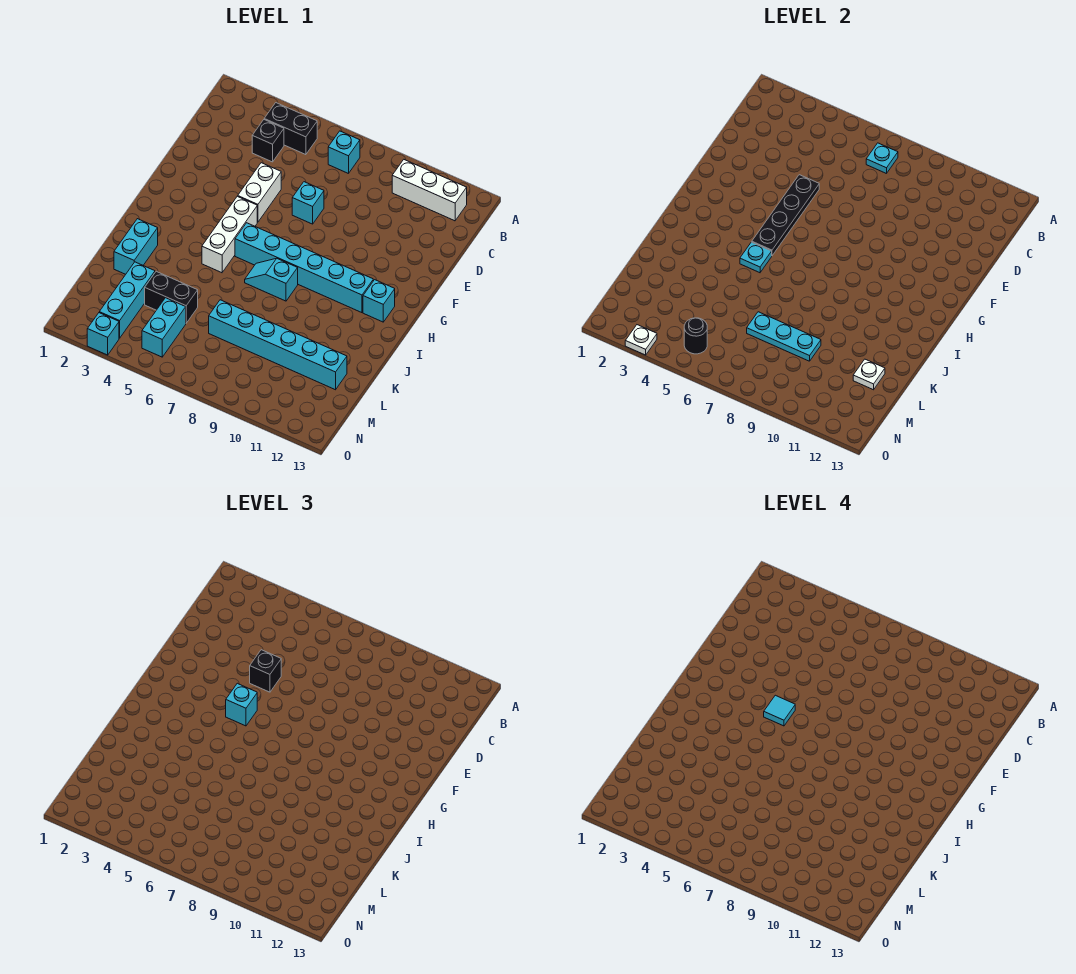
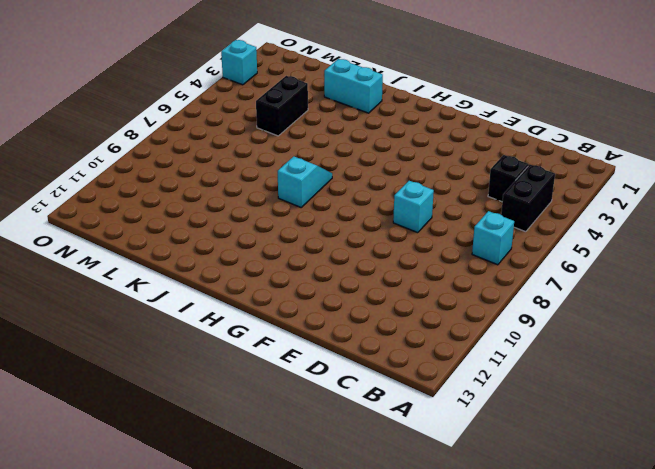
none -> white brick B10:B12 level 1
none -> white brick E5:F5 level 1
none -> white brick G5:I5 level 1

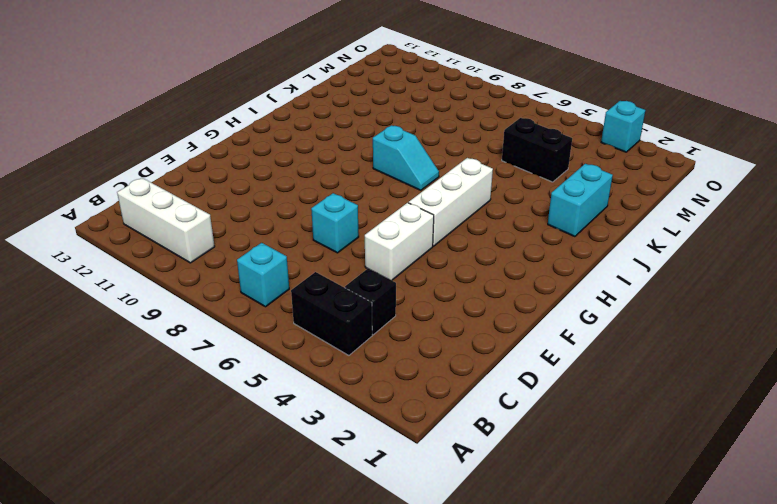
none -> cyan brick H6:H11 level 1
none -> cyan brick H12 level 1
none -> cyan brick L3:N3 level 1

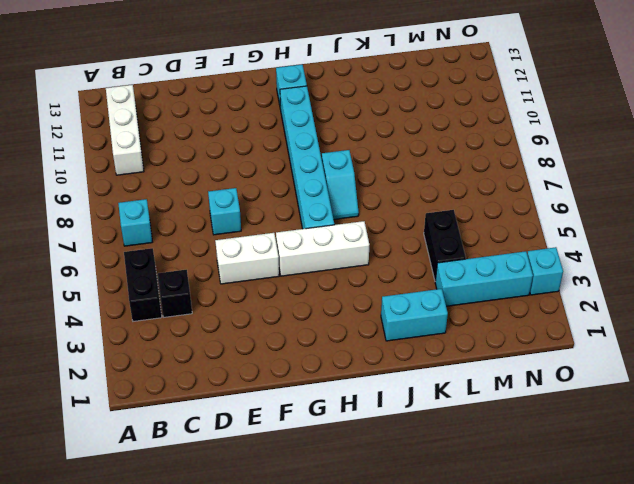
none -> cyan brick L7:L12 level 1
none -> cyan brick M5:N5 level 1
none -> cyan plate B7 level 2

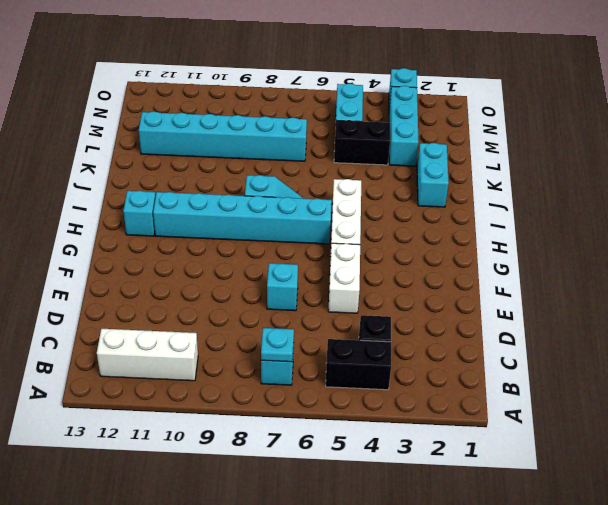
none -> black plate E5:H5 level 2
none -> cyan plate I5 level 2
none -> cyan plate L7:L9 level 2

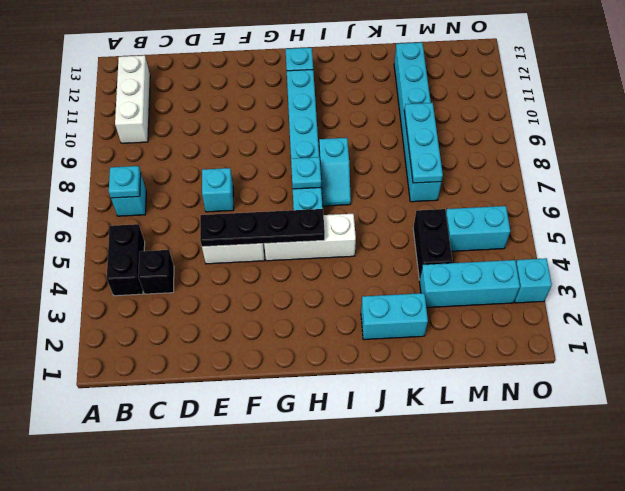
cyan plate H7 level 2 -> cyan plate I5 level 2
none -> white plate L12 level 2
none -> black round brick N5 level 2
none -> white plate O3 level 2

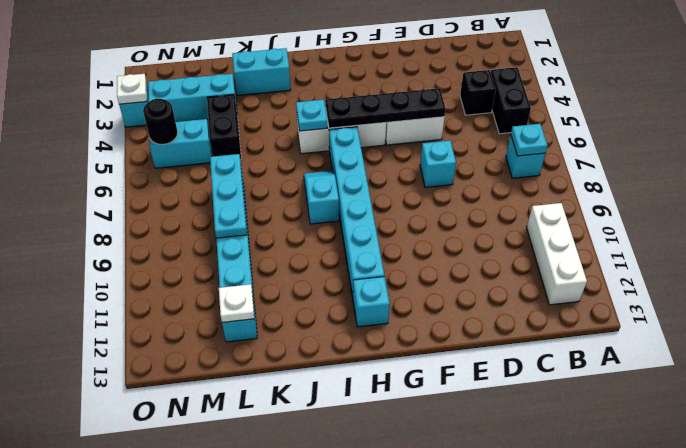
none -> black brick E5 level 3
none -> cyan brick G5 level 3
none -> cyan tile G5 level 4

